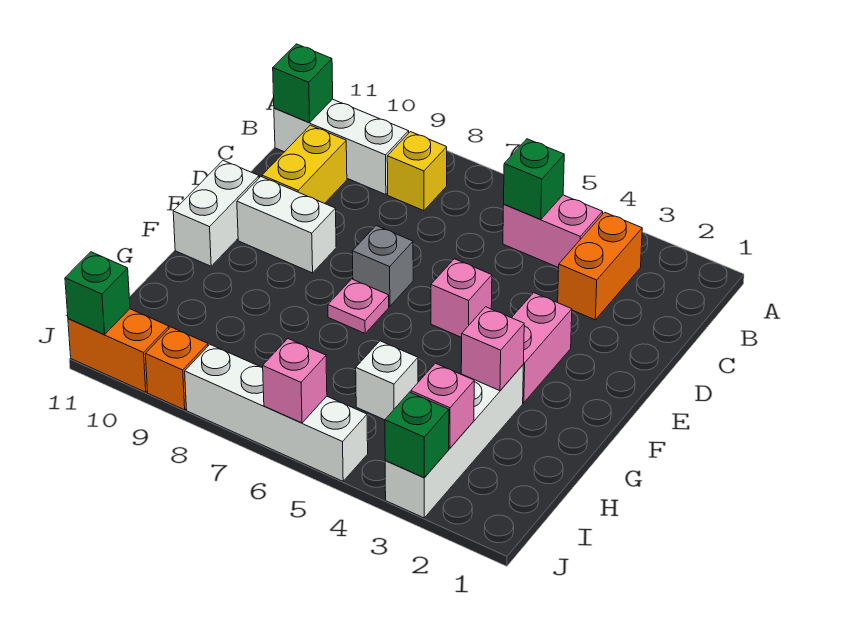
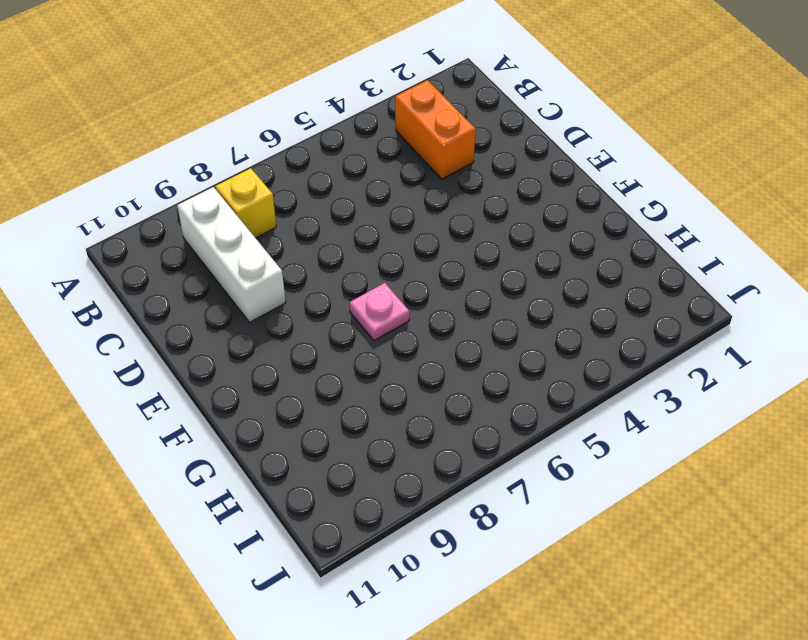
white brick B9:D9 level 1 -> white brick B9:B11 level 1
none -> pink brick B4:B5 level 1
none -> yellow brick C10:D10 level 1
none -> pink brick E3:F3 level 1

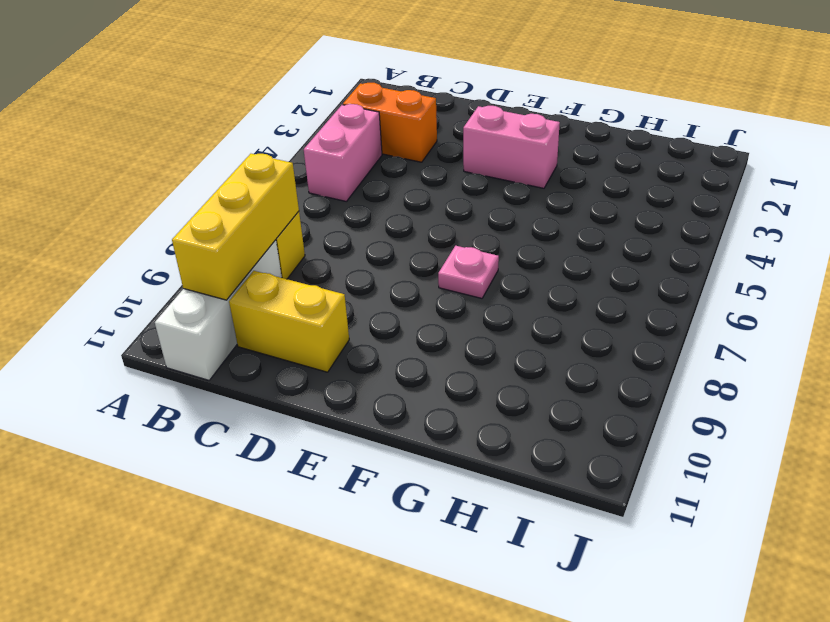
yellow brick B8:B10 level 2 -> none
none -> pink brick E5 level 1
none -> grey brick E7 level 1
none -> white brick E9:E10 level 1

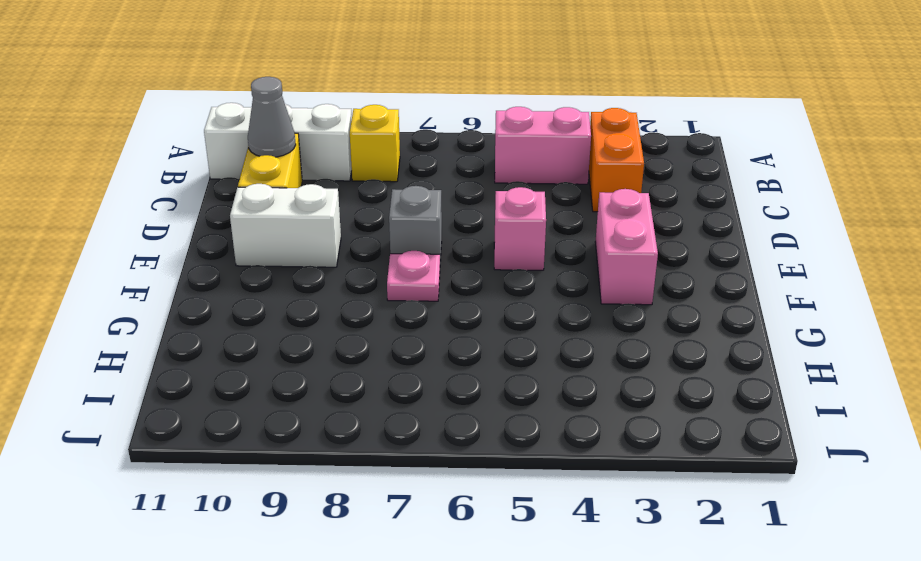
grey cone C10 level 2 -> none
none -> white brick E11:F11 level 1
none -> white brick G3:J3 level 1
none -> white brick H5 level 1

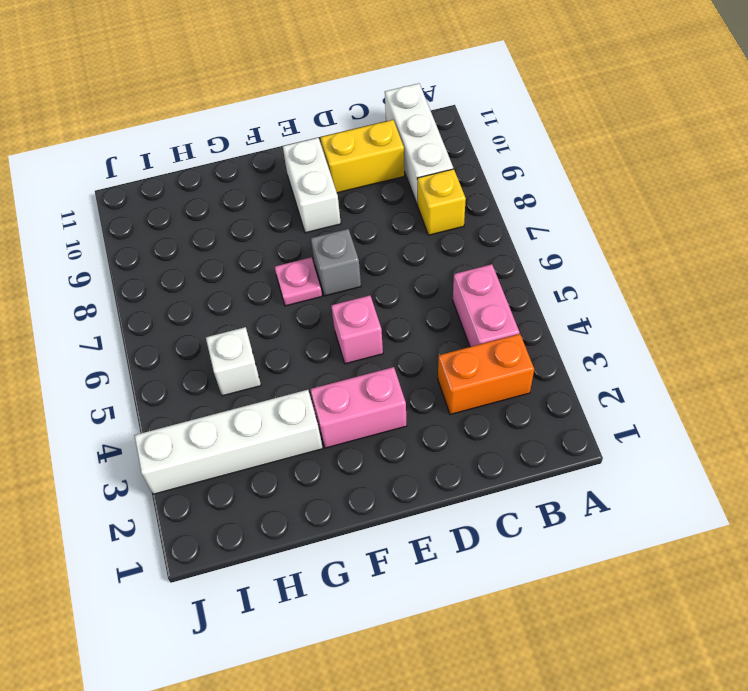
none -> white brick E11:F11 level 1
none -> white brick J5:J8 level 1
none -> orange brick J9 level 1

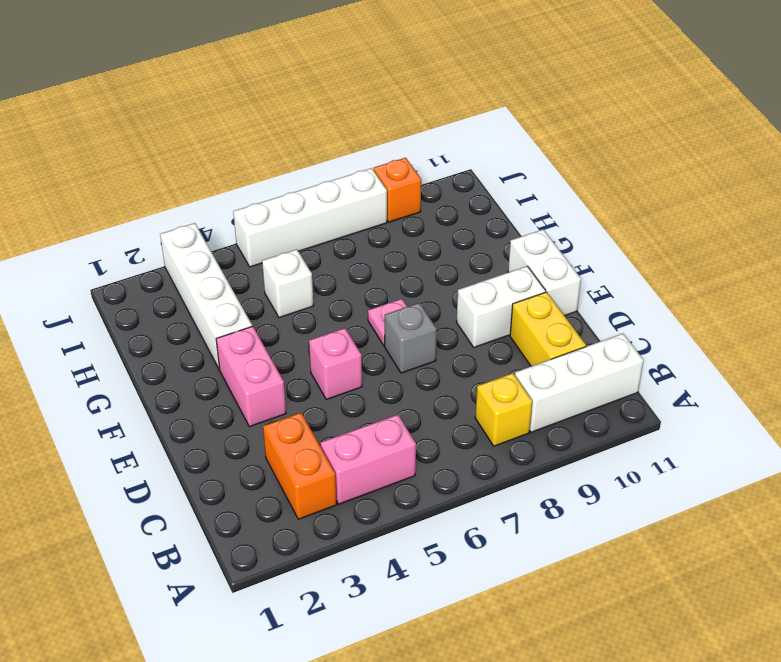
none -> orange brick J10:J11 level 1
none -> green brick B5 level 2
none -> green brick B11 level 2

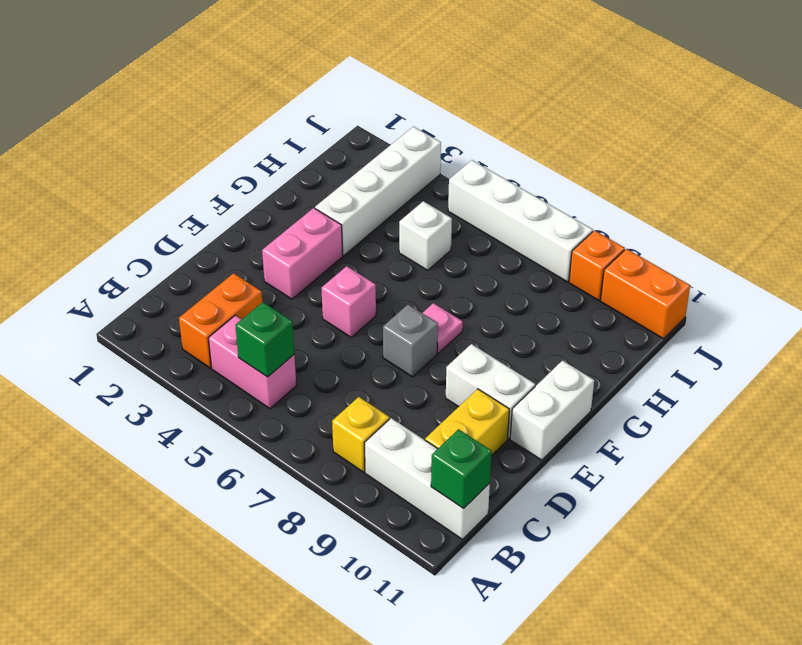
none -> pink brick G3 level 2
none -> pink brick I3 level 2
none -> green brick J3 level 2

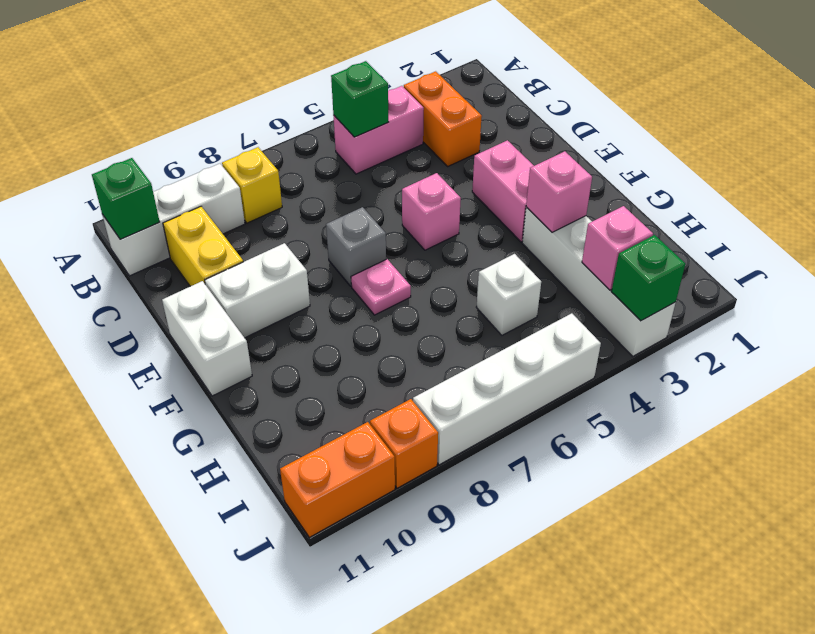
none -> pink brick J6 level 2
none -> green brick J11 level 2

